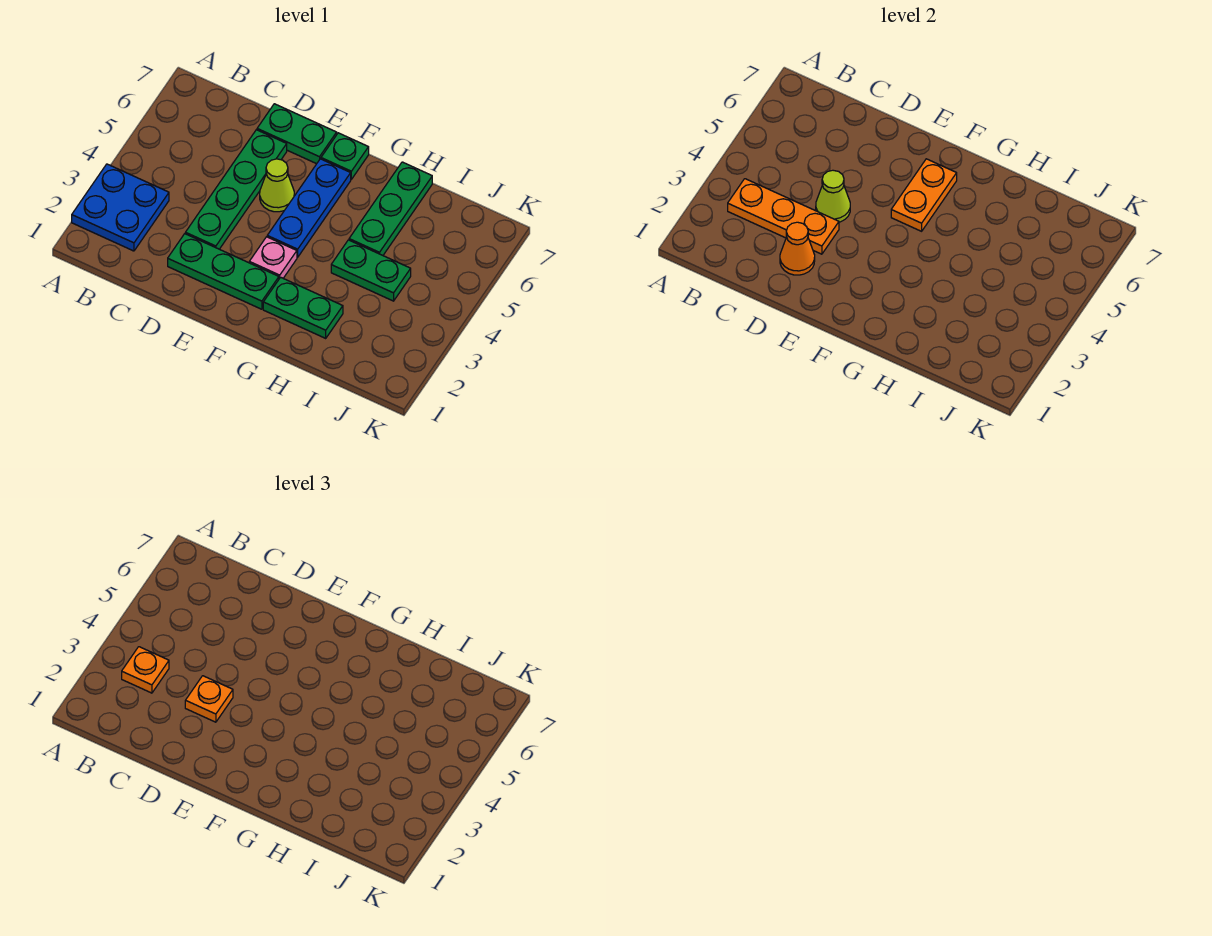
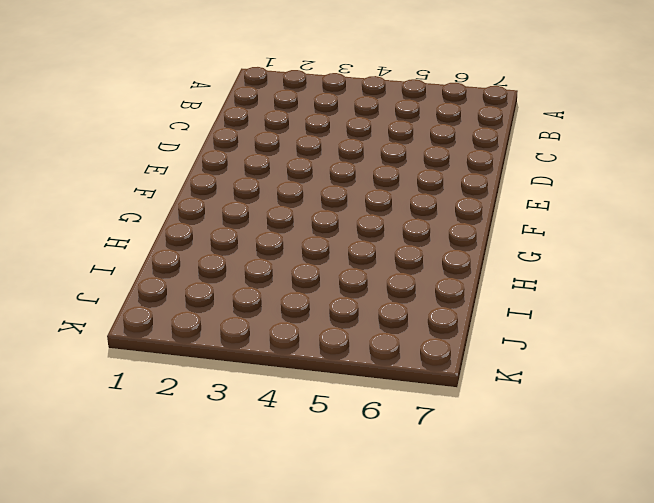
none -> blue plate A2:B3 level 1
none -> green plate D2:F2 level 1
none -> green plate D3:D6 level 1

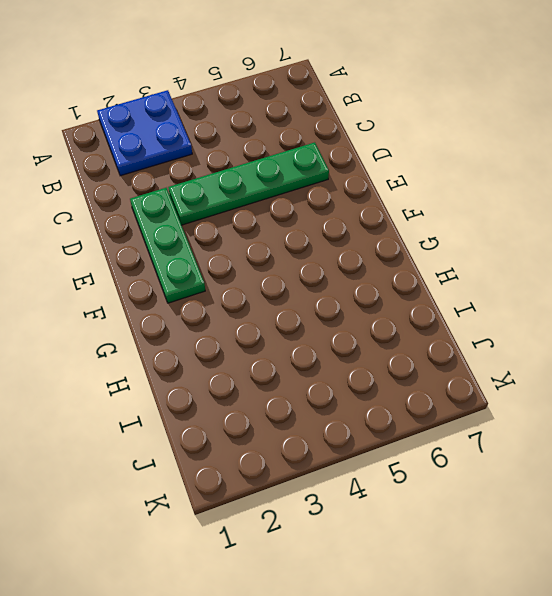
none -> green plate D7:E7 level 1
none -> lime cone E5 level 1
none -> pink plate F3 level 1

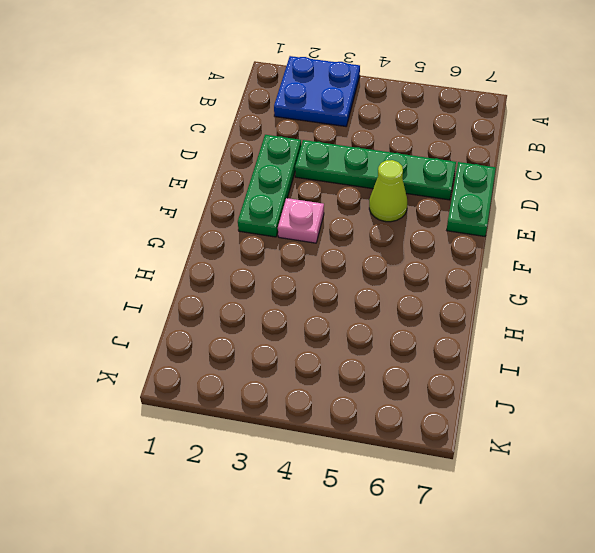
none -> blue plate F4:F6 level 1
none -> green plate F7 level 1
none -> green plate G2:H2 level 1

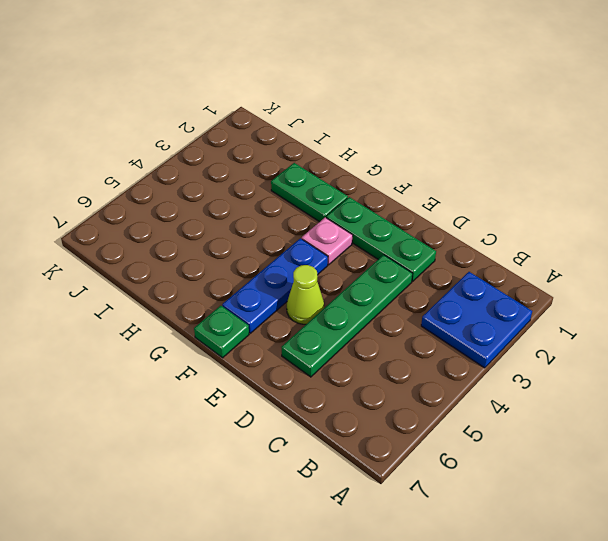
none -> green plate D7:E7 level 1
none -> green plate H4:I4 level 1
none -> green plate H5:H7 level 1

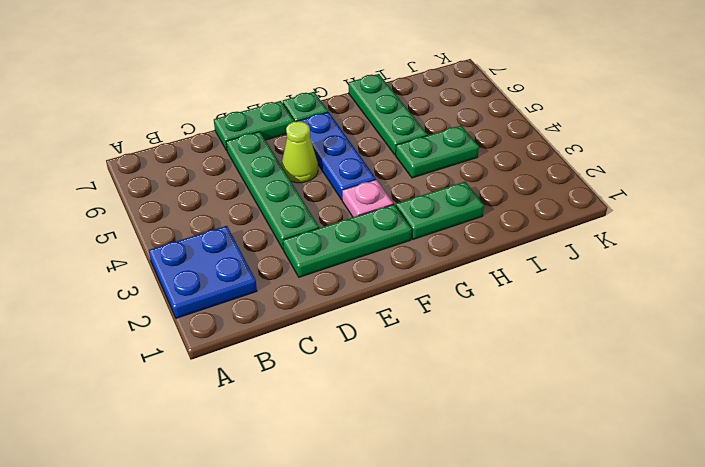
none -> orange plate B3:D3 level 2
none -> orange cone D2 level 2
none -> lime cone D4 level 2

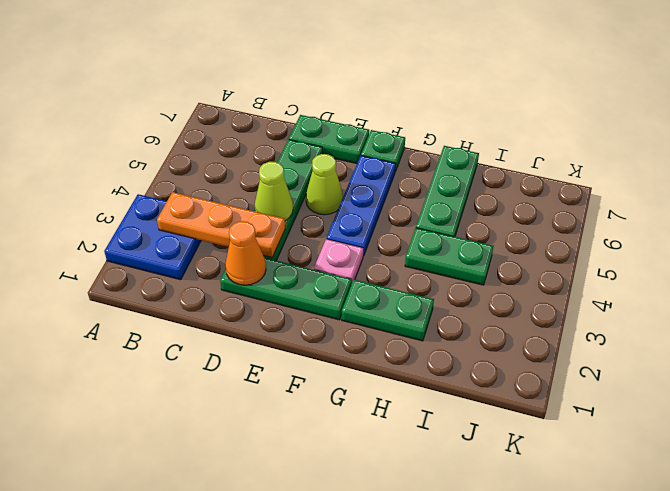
none -> orange plate F5:F6 level 2
none -> orange plate B3 level 3
none -> orange plate D3 level 3

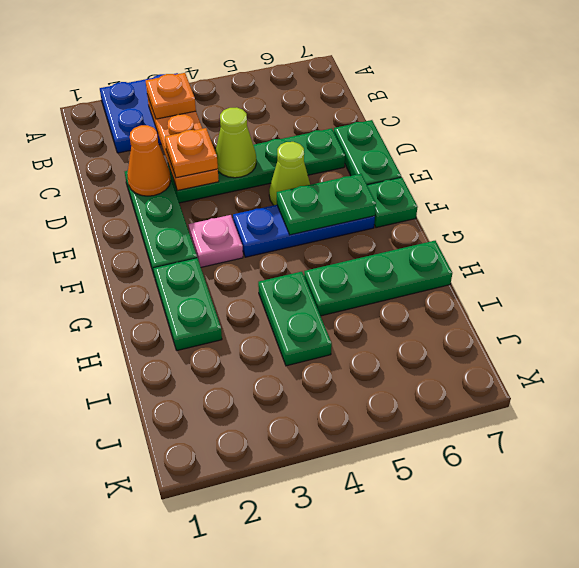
green plate F5:F6 level 2 -> orange plate F5:F6 level 2

